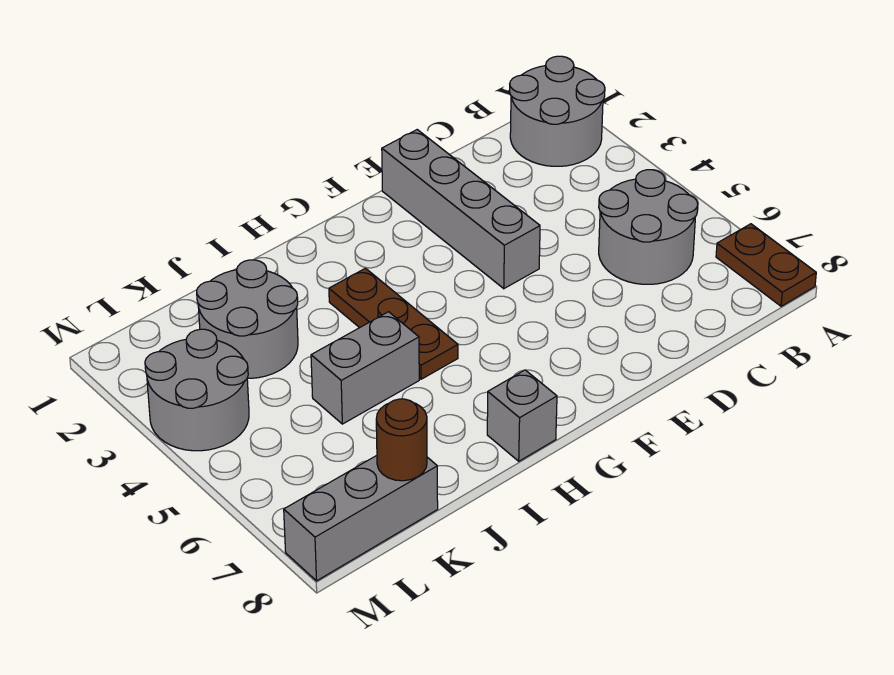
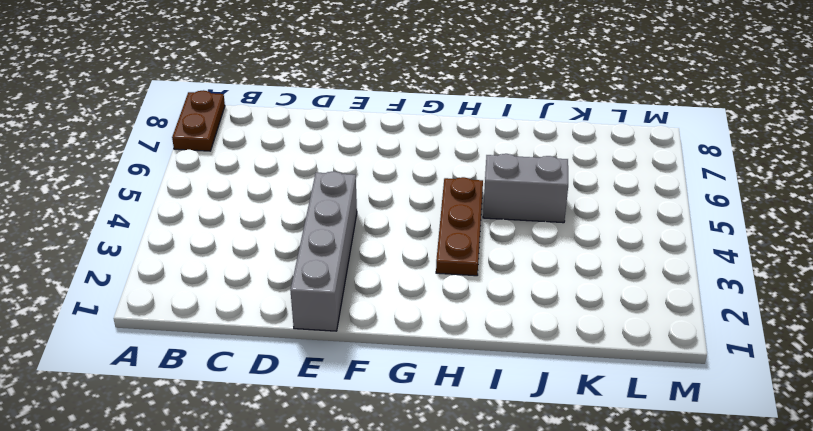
none -> grey round brick A1:B2 level 1
none -> grey round brick B5:C6 level 1

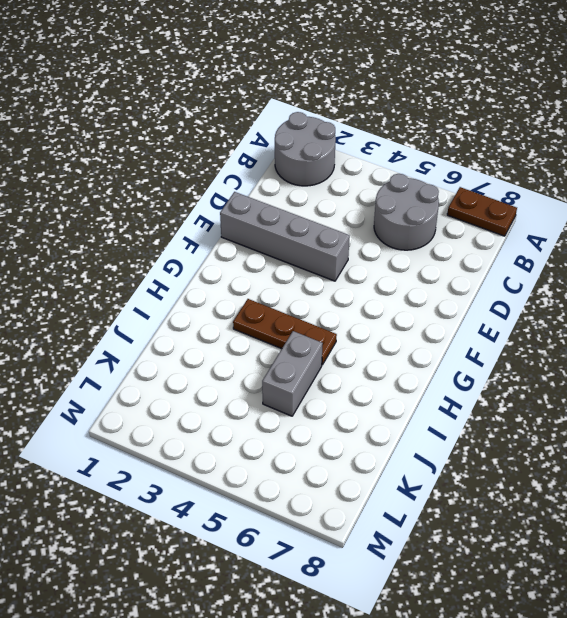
none -> grey brick H8 level 1
none -> grey round brick J2:K3 level 1

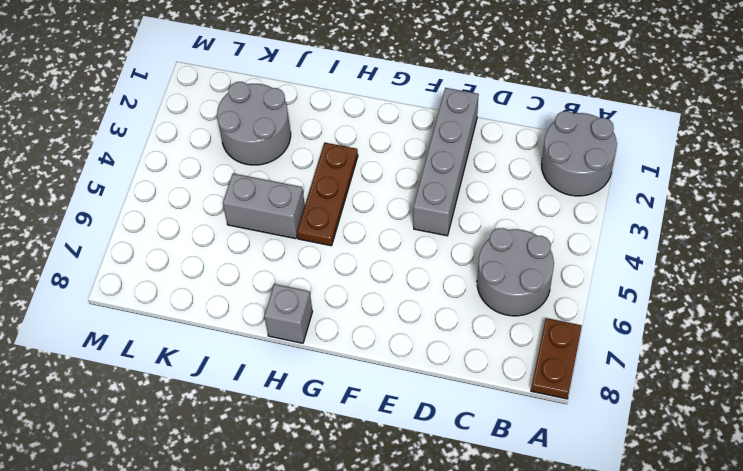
none -> grey brick K8:M8 level 1
none -> grey round brick L3:M4 level 1

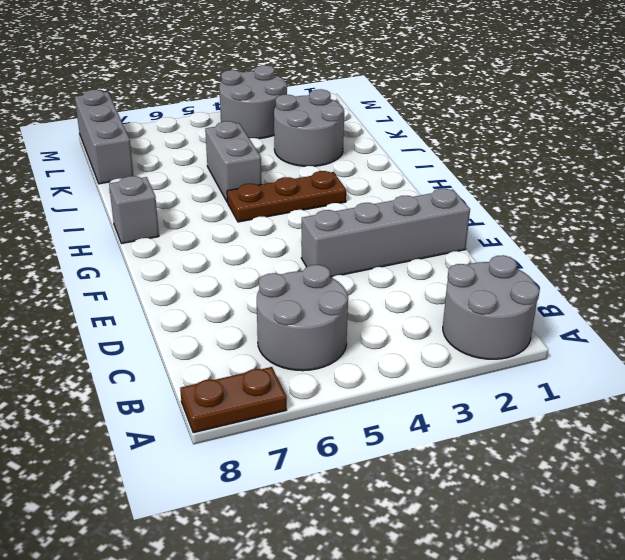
none -> brown round brick K8 level 2

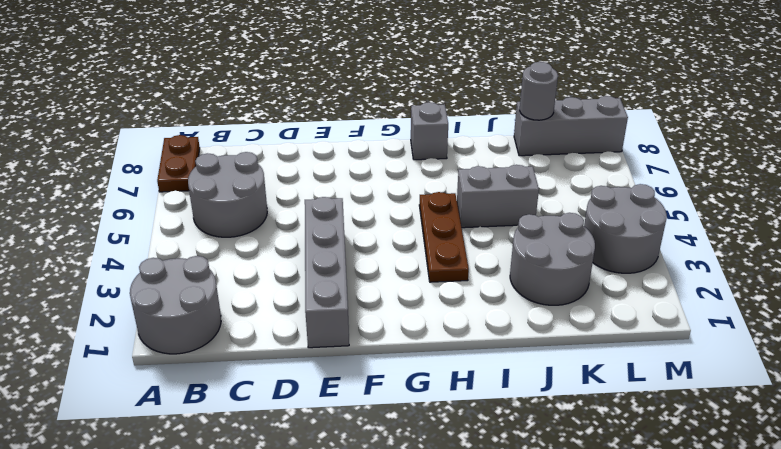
grey round brick K8 level 2 -> brown round brick K8 level 2

